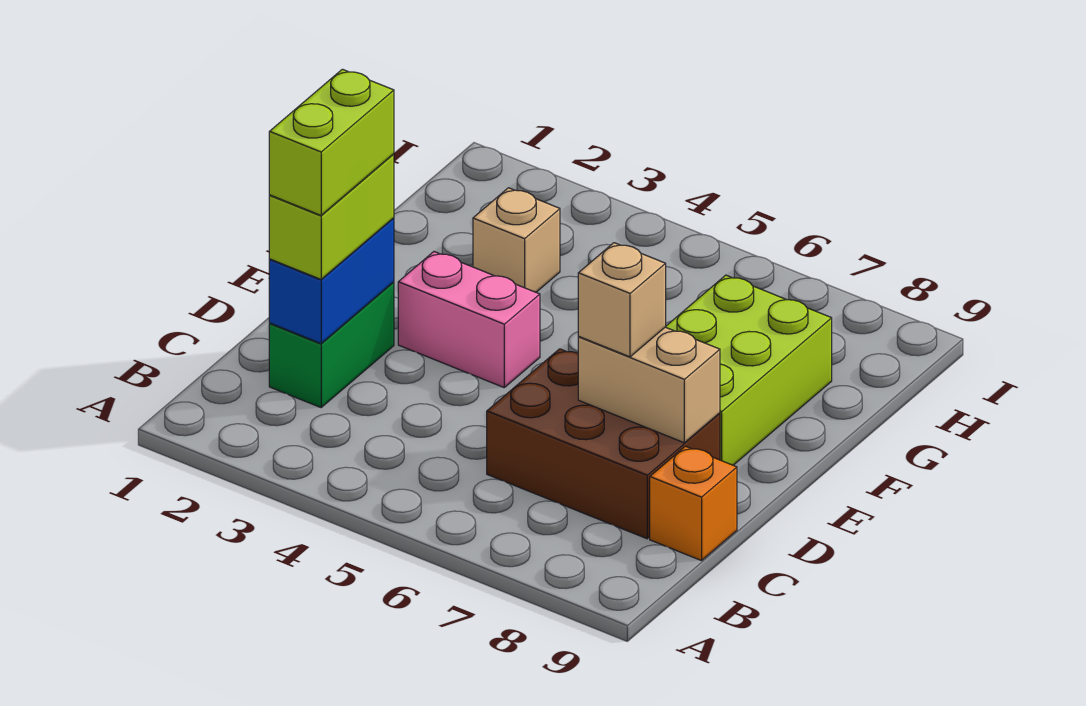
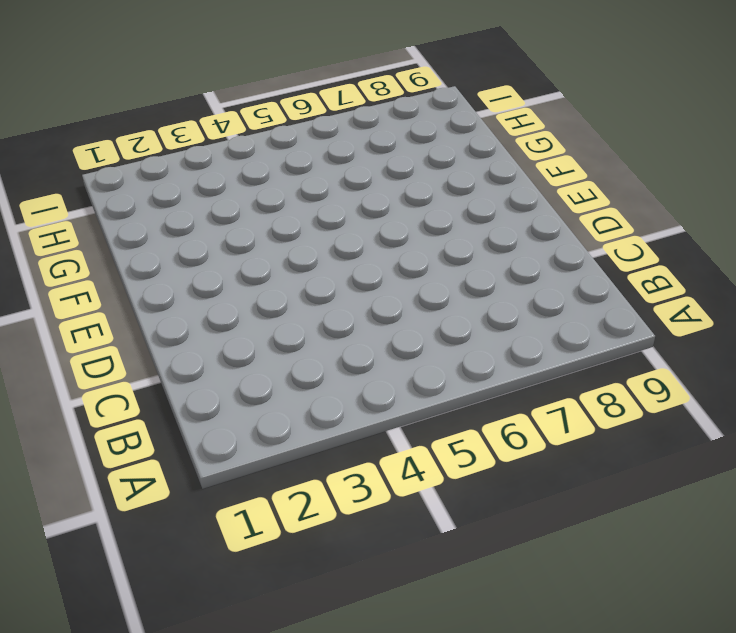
none -> green brick C2:D2 level 1
none -> brown brick C6:D8 level 1

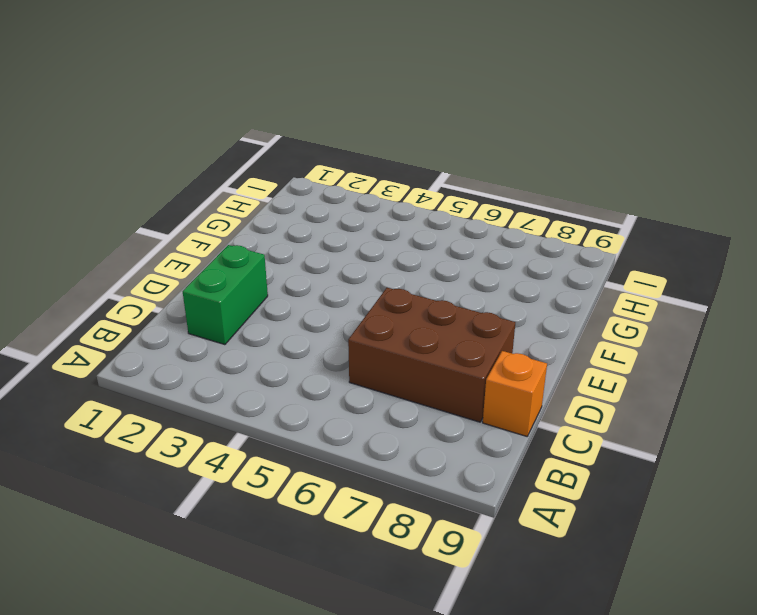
none -> pink brick E3:E4 level 1
none -> lime brick E7:G8 level 1

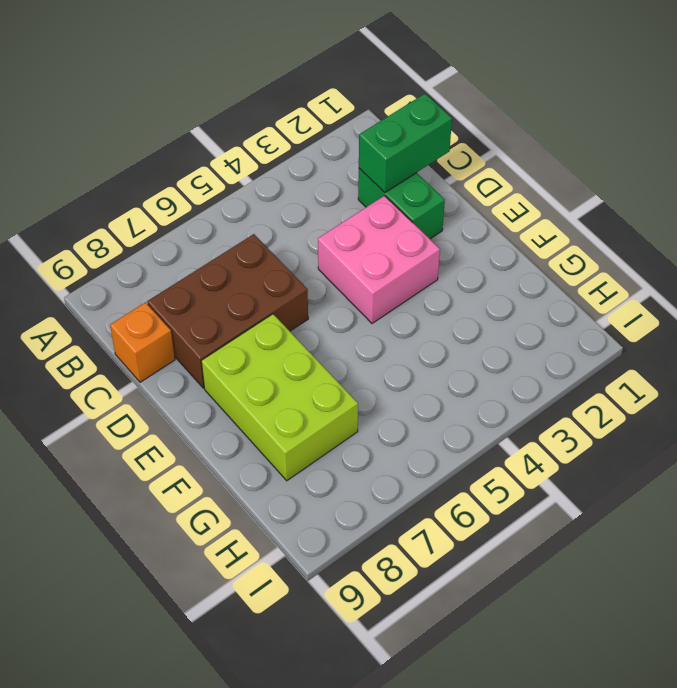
green brick C1:C2 level 2 -> blue brick C2:D2 level 2
pink brick D3:E4 level 1 -> pink brick E3:E4 level 1
none -> tan brick G3 level 1
none -> tan brick D7:D8 level 2

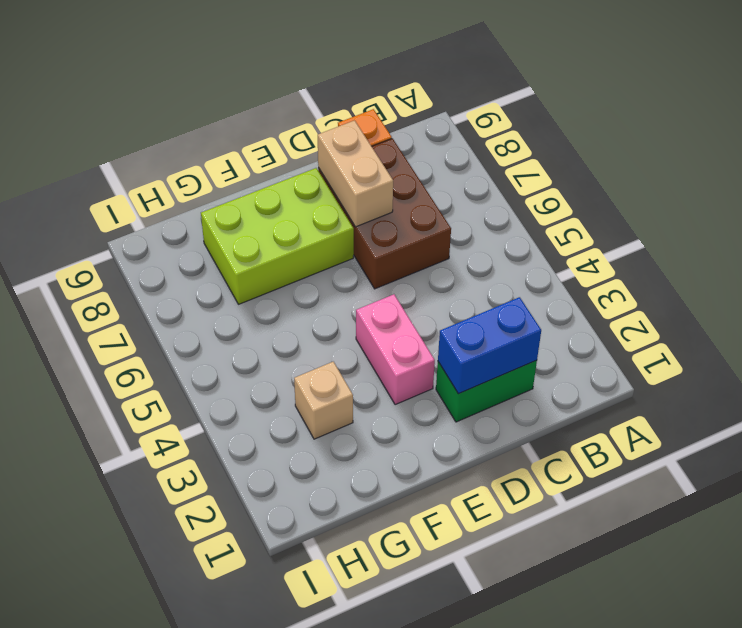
none -> lime brick C2:D2 level 3
none -> tan brick D7 level 3

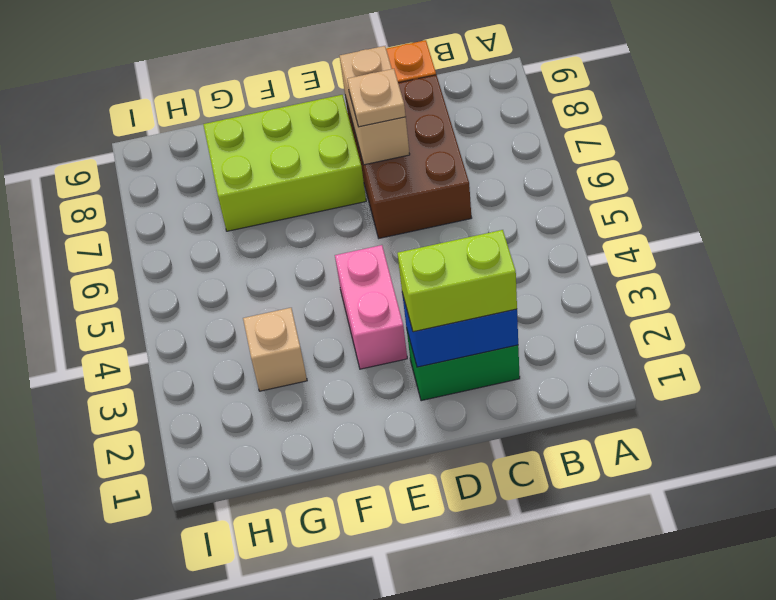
tan plate D7 level 3 -> tan brick D7 level 3
none -> lime brick C2:D2 level 4

